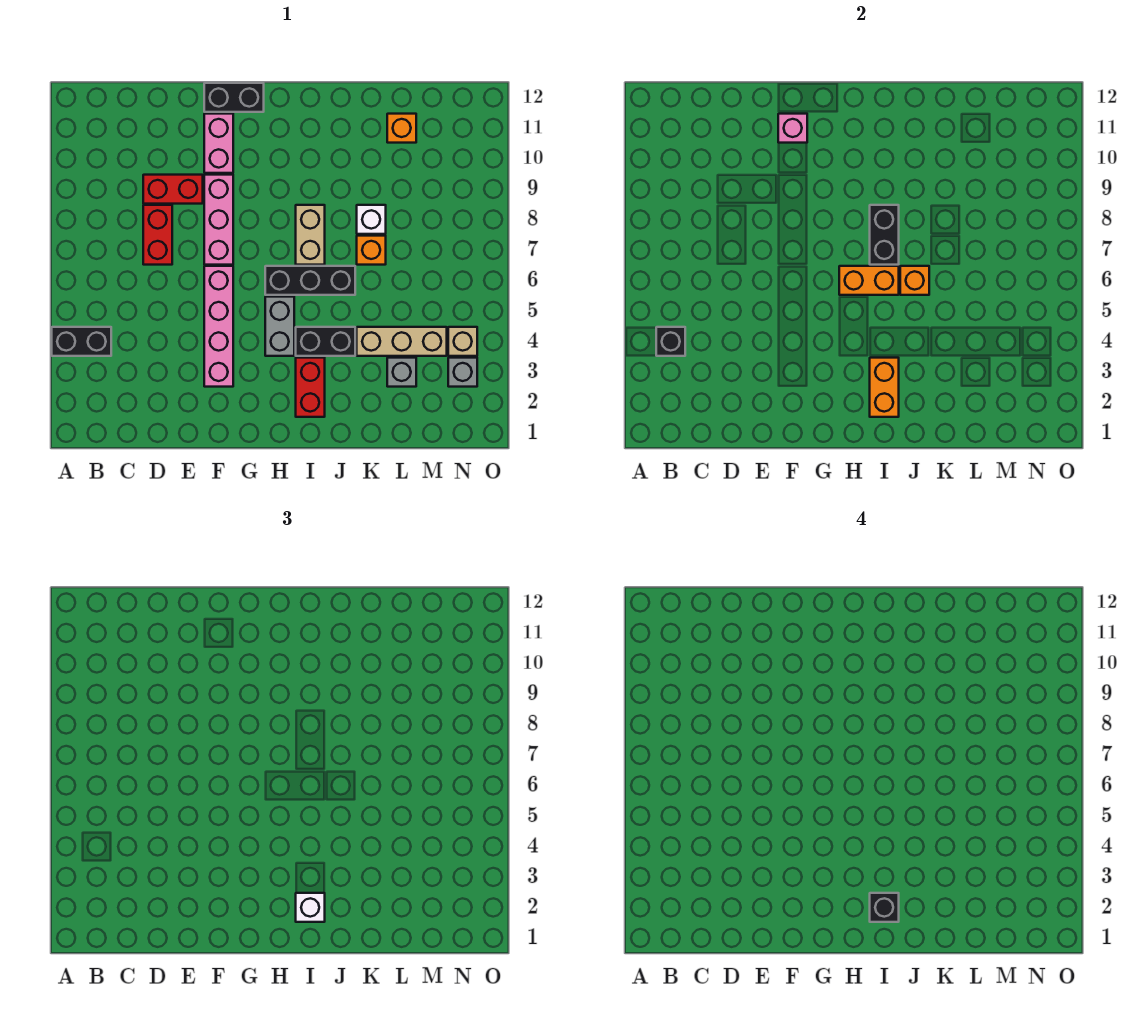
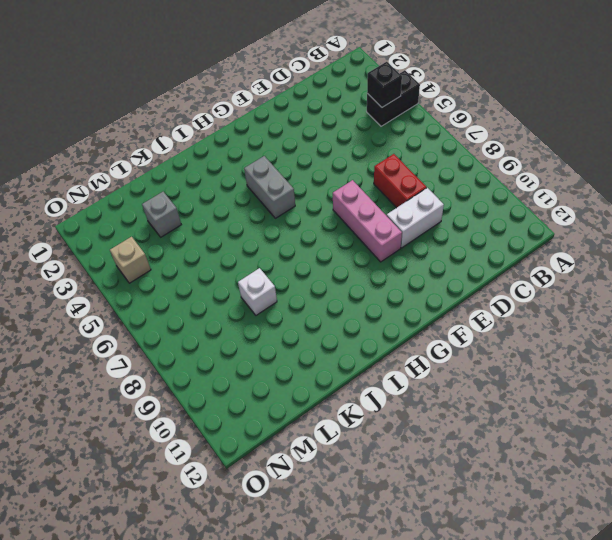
white brick D9:E9 level 1 -> red brick D9:E9 level 1
none -> pink brick F3:F6 level 1
none -> pink brick F10:F11 level 1
none -> black brick F12:G12 level 1

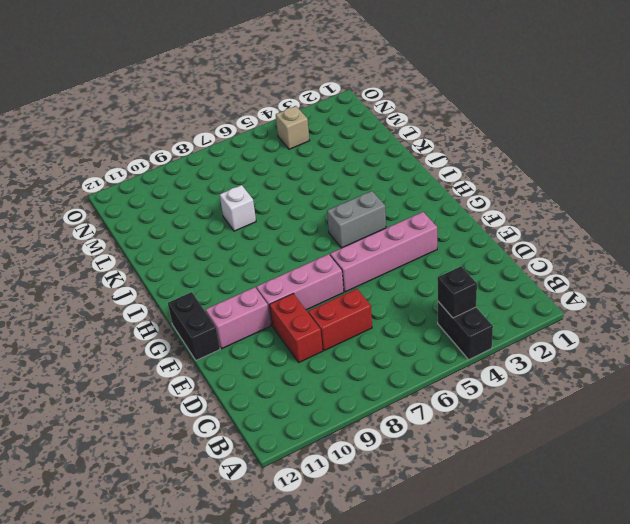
none -> black brick H6:J6 level 1
none -> red brick I2:I3 level 1
none -> black brick I4:J4 level 1

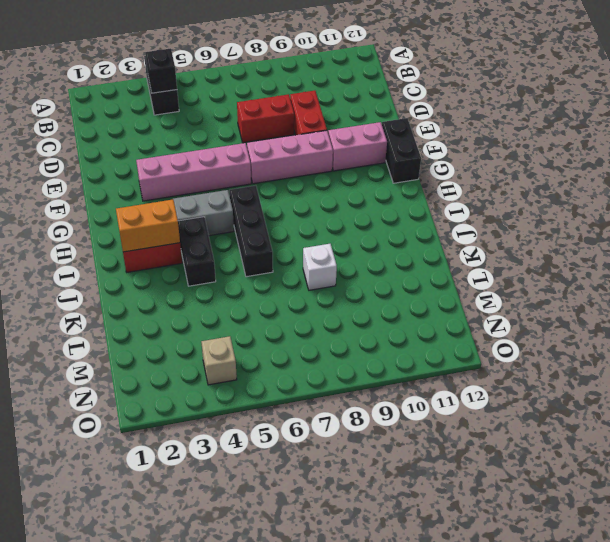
none -> tan brick I7:I8 level 1
none -> tan brick K4:M4 level 1
none -> orange brick K7 level 1

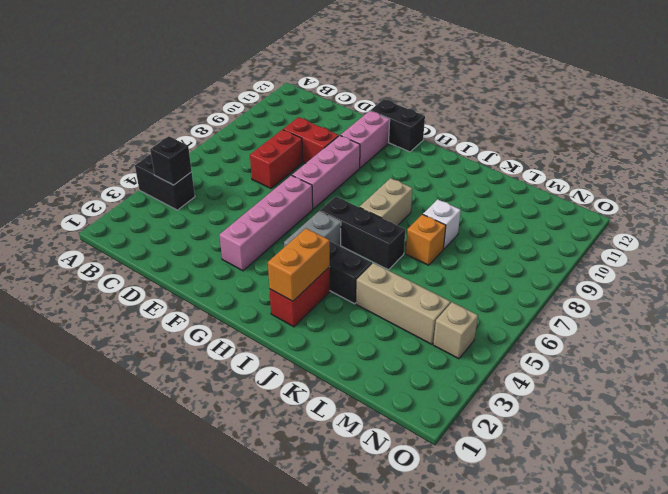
none -> grey brick L3 level 1
none -> orange brick L11 level 1
none -> grey brick N3 level 1

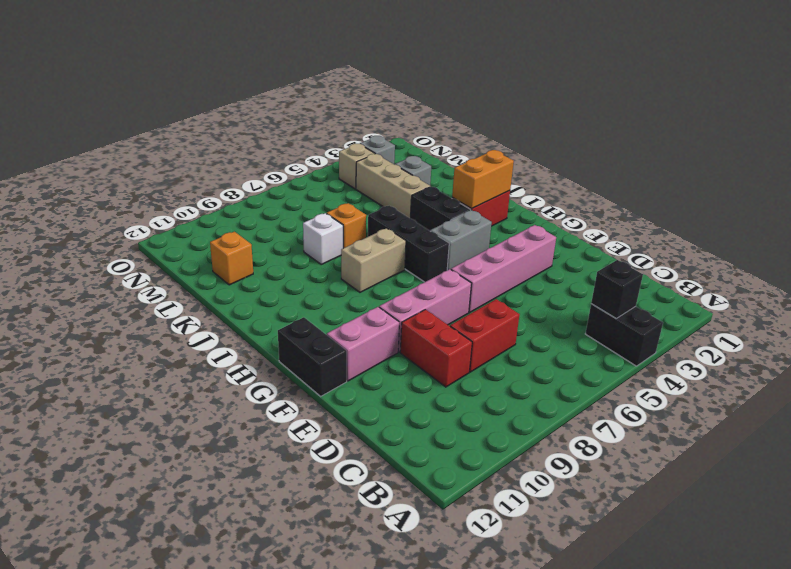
none -> pink brick F11 level 2
none -> orange brick H6:I6 level 2
none -> black brick I7:I8 level 2

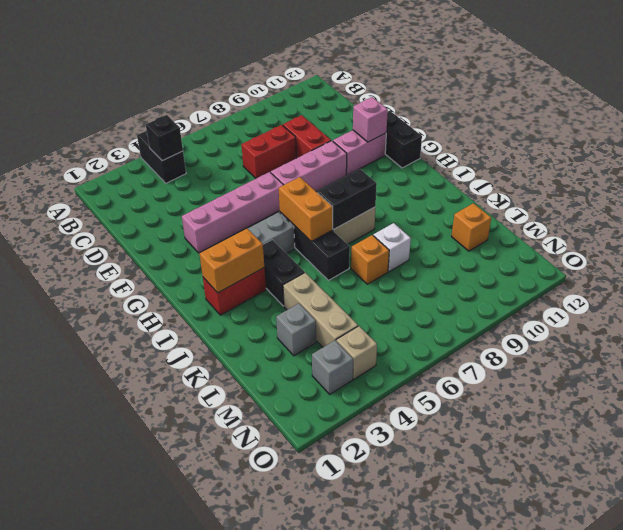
none -> orange brick J6 level 2
none -> white brick I2 level 3
none -> black brick I2 level 4

